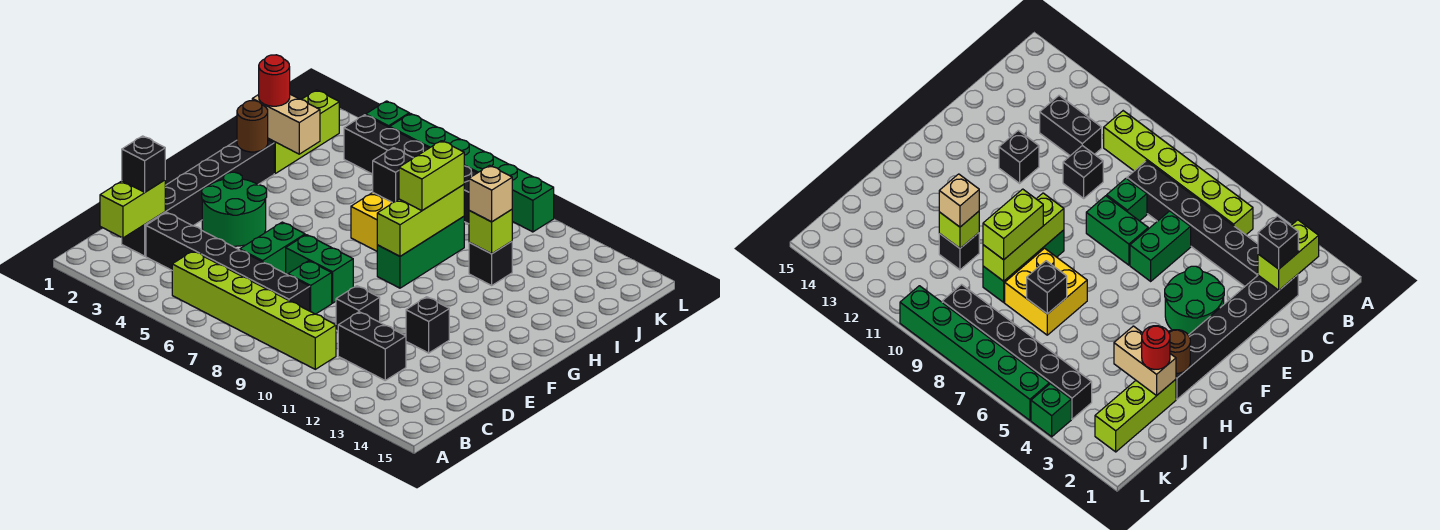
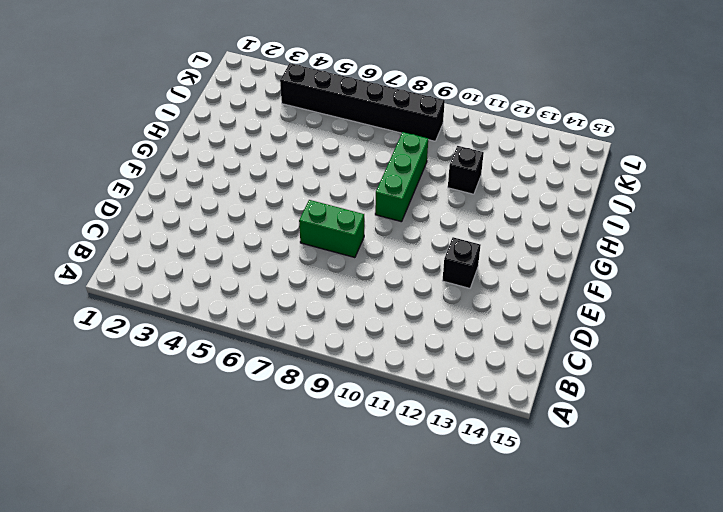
none -> lime brick B5:B10 level 1
none -> black brick C2:H2 level 1
none -> black brick C3:C8 level 1

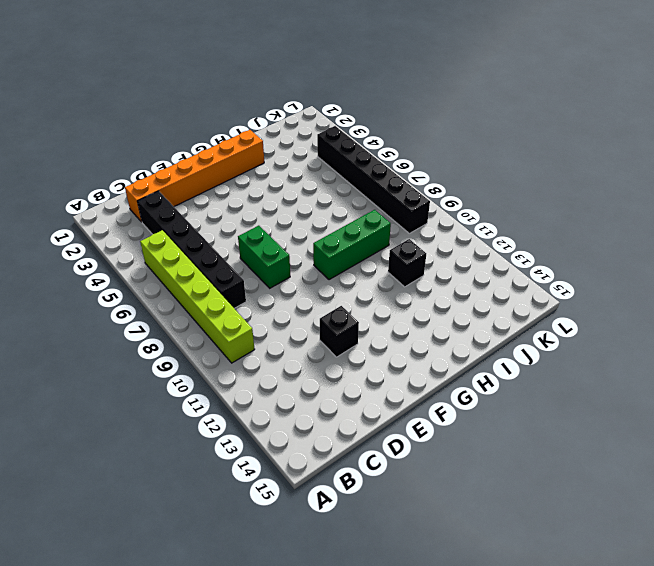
orange brick C2:H2 level 1 -> black brick C2:H2 level 1
none -> black brick C11:C12 level 1
none -> green brick D6:E6 level 1
none -> green brick D8 level 1

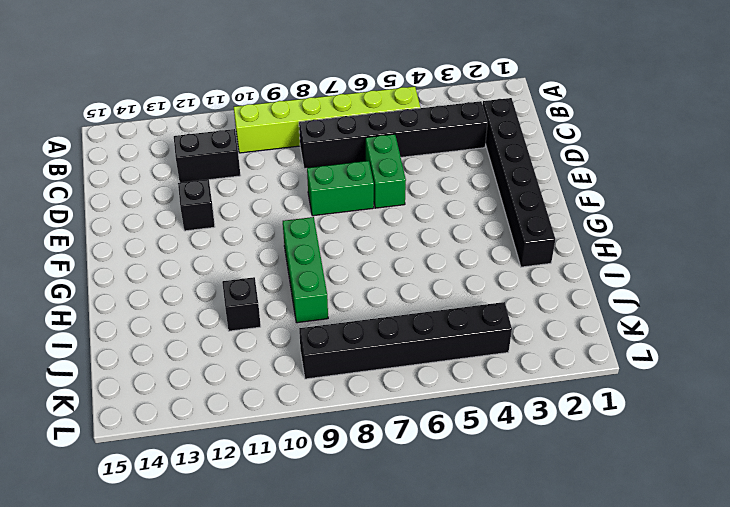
none -> green brick D8 level 1
none -> black brick D10 level 1
none -> green round brick E3:F4 level 1

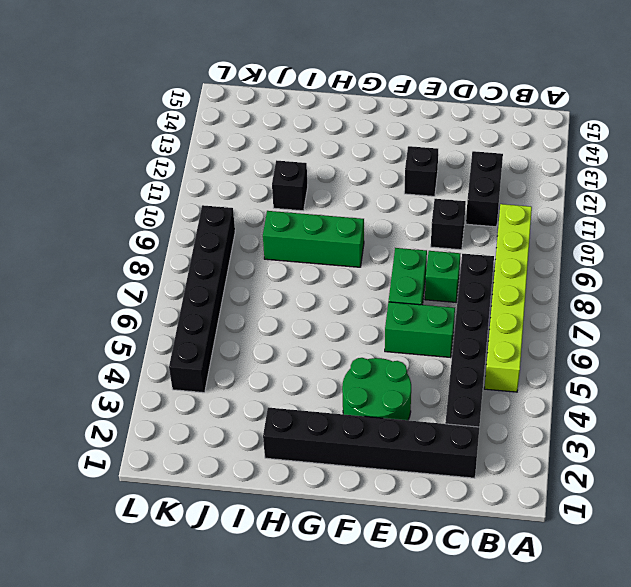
none -> yellow brick H7:I8 level 1
none -> lime brick I2:K2 level 1
none -> green brick L4 level 1

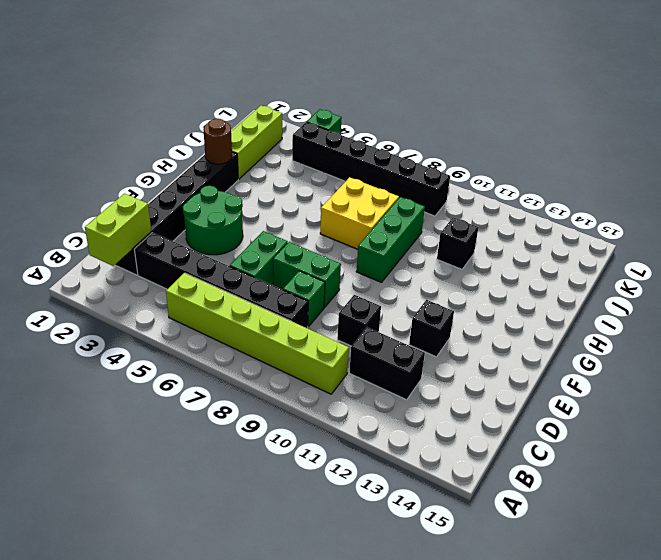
none -> green brick L5:L10 level 1
none -> lime brick G9:I9 level 2
none -> tan brick I2:I3 level 2

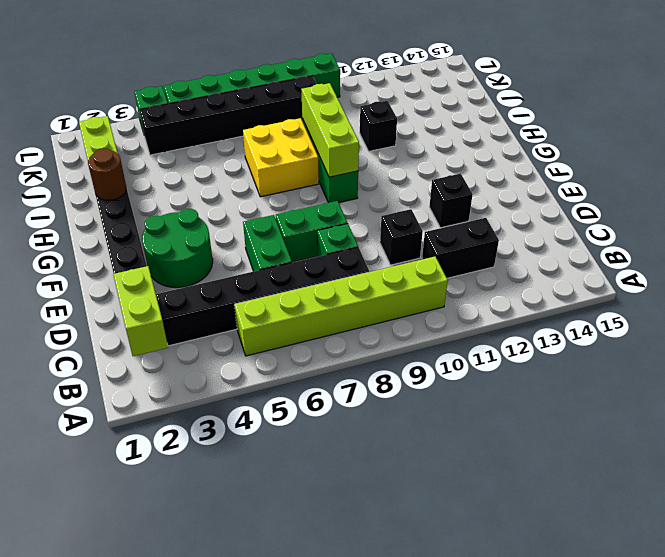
none -> tan brick I2:I3 level 2
none -> black brick I7 level 2
none -> lime brick I11 level 2

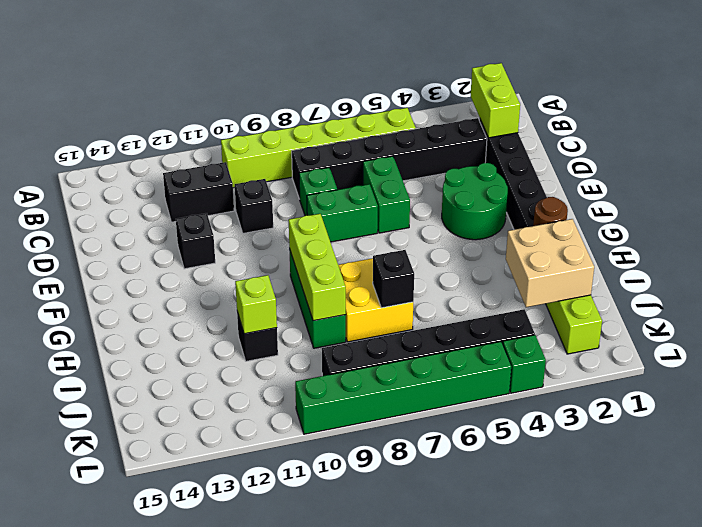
tan brick I2:J3 level 2 -> tan brick I2:I3 level 2
none -> black brick C2 level 3
none -> lime brick H9:I9 level 3
none -> red round brick I2 level 3

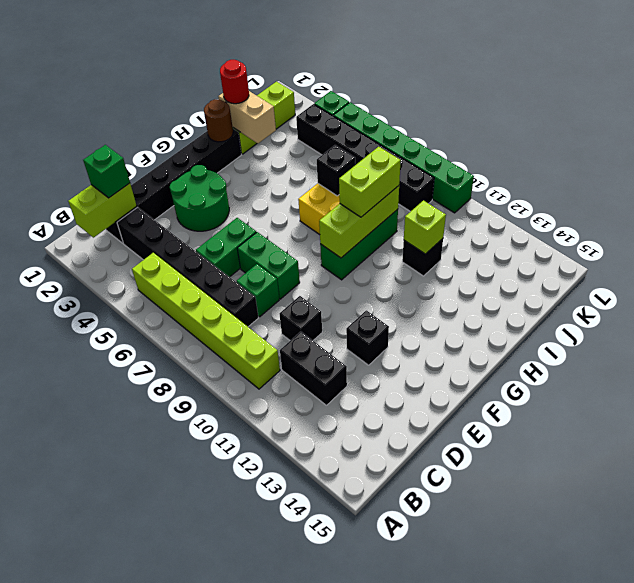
green brick C2 level 3 -> black brick C2 level 3
none -> tan brick I11 level 3

